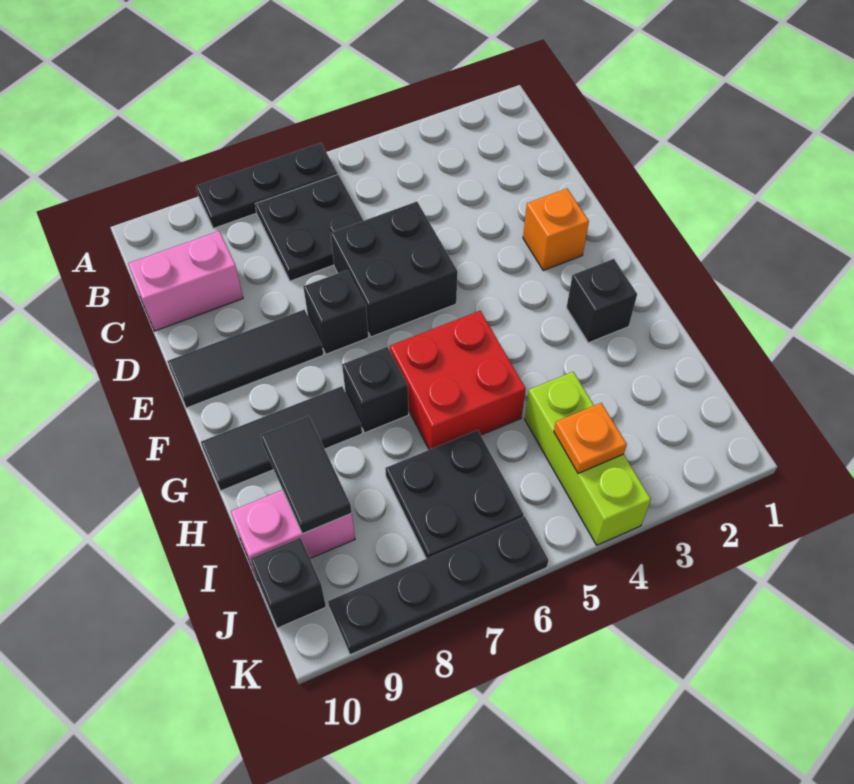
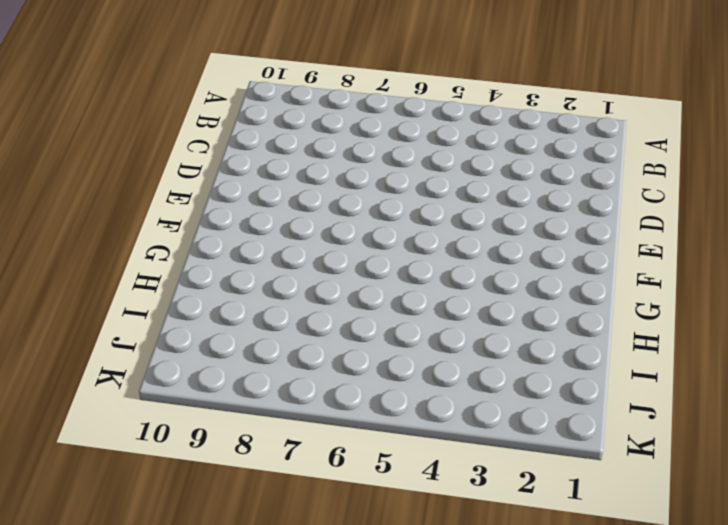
none -> black plate A6:A8 level 1
none -> black plate B6:C7 level 1
none -> pink brick C9:C10 level 1

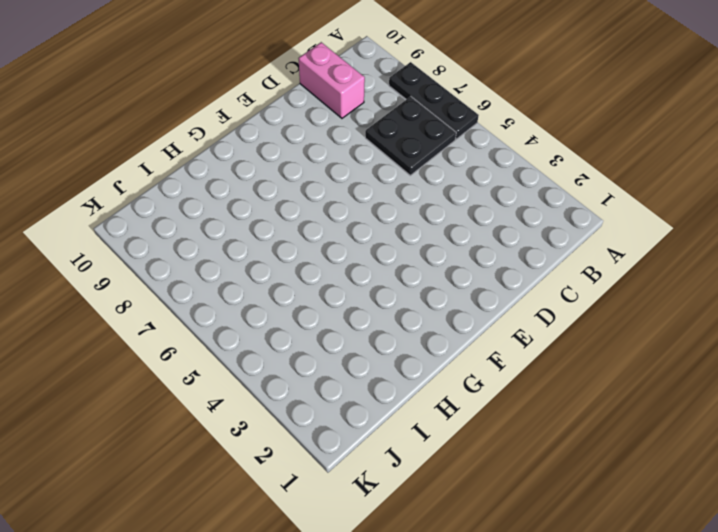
none -> black brick D5:E6 level 1
none -> orange brick E2 level 1
none -> black brick E7 level 1

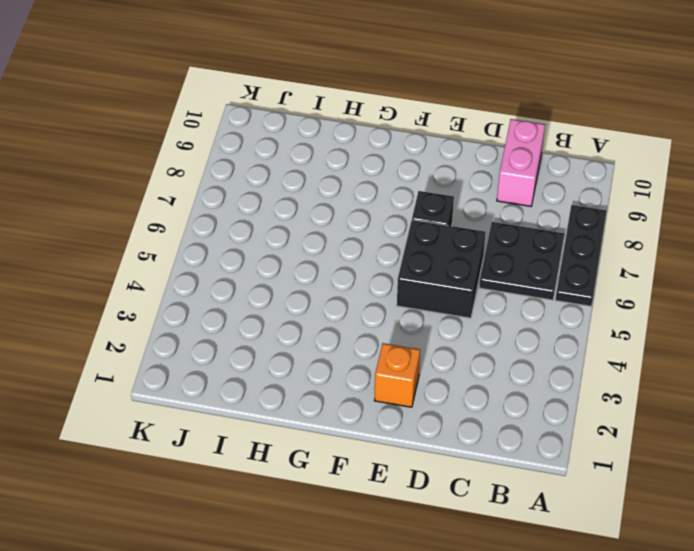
none -> black tile E8:E10 level 1
none -> black brick G2 level 1
none -> red brick G5:H6 level 1

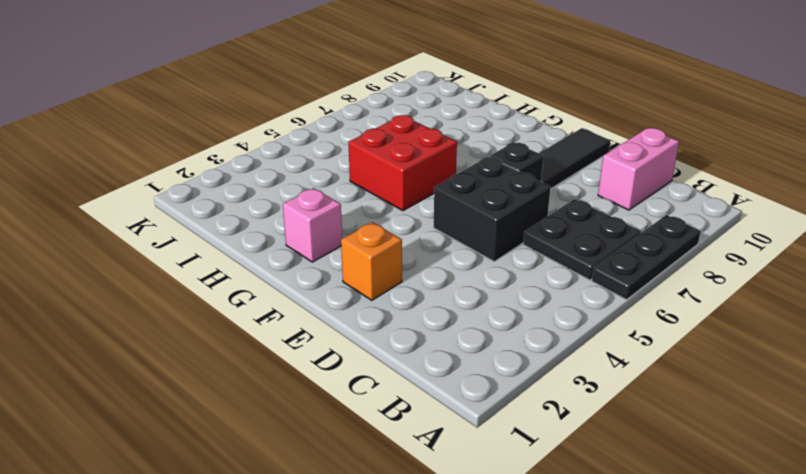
pink brick G2 level 1 -> black brick G2 level 1
none -> black brick G7 level 1
none -> black tile G8:G10 level 1
none -> lime brick I4:K4 level 1

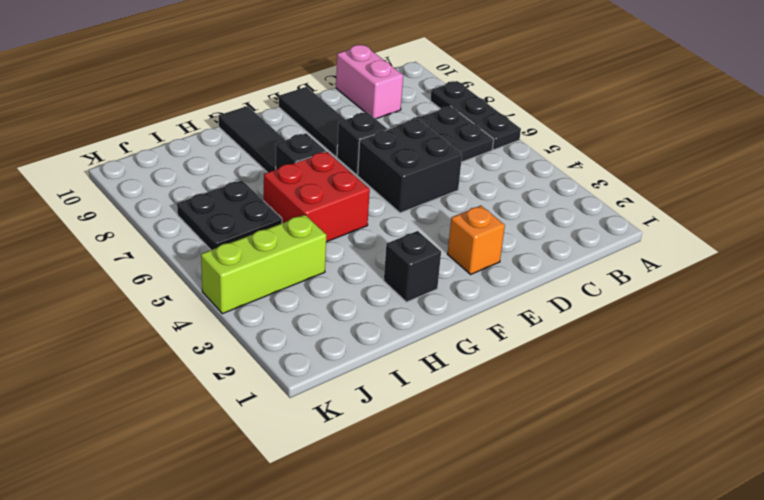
none -> pink brick I9:I10 level 1
none -> black brick J10 level 1
none -> black plate K6:K9 level 1

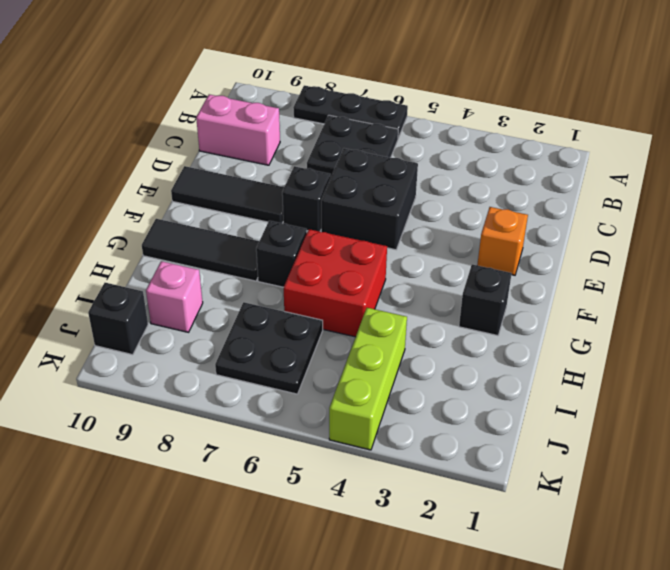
pink brick I9 level 1 -> pink brick I9:I10 level 1
none -> black plate K6:K9 level 1
none -> black tile H9:I9 level 2
none -> orange plate J4 level 2

